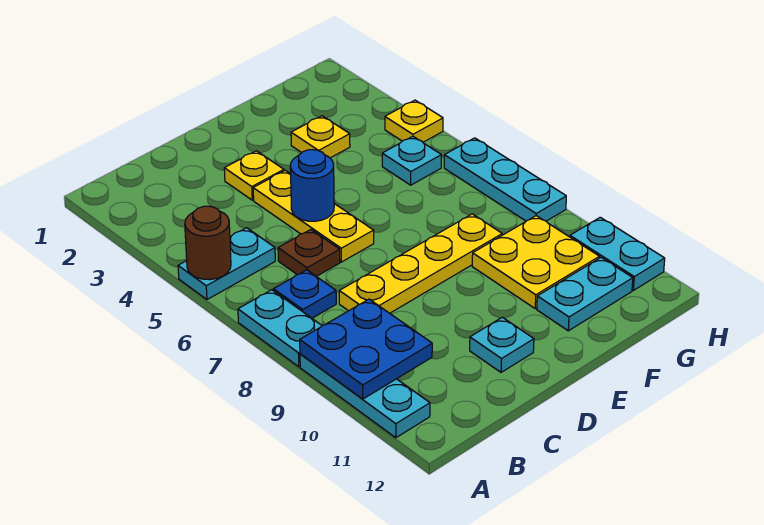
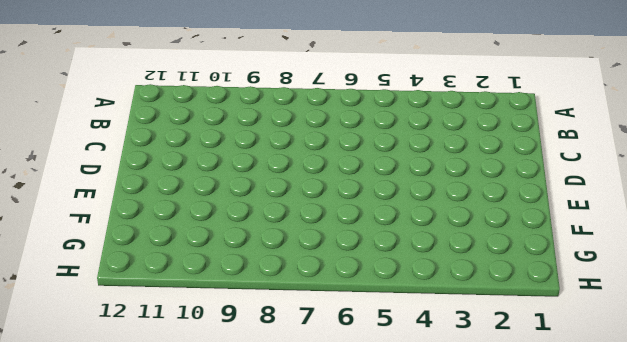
none -> cyan plate A5:B5 level 1
none -> cyan plate A7:A8 level 1
none -> cyan plate A9:A11 level 1

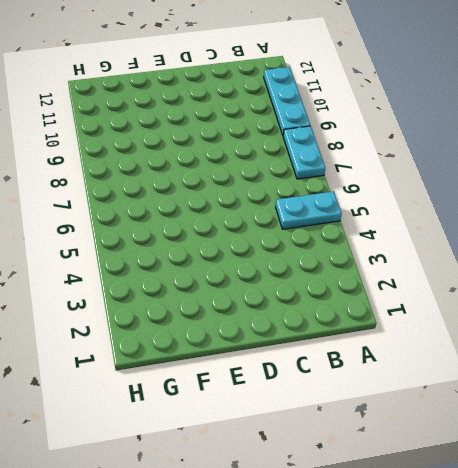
none -> blue plate B7 level 1
none -> brown plate C6 level 1
none -> yellow plate C8:F8 level 1

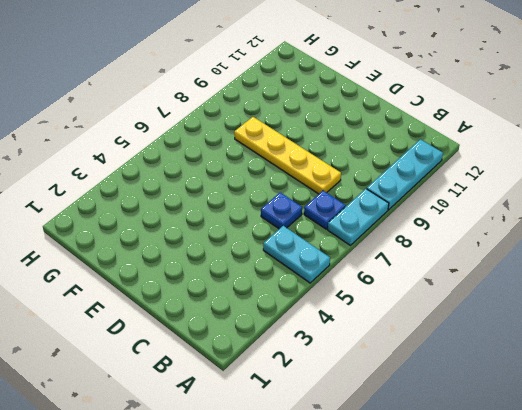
blue plate C6 level 1 -> brown plate C6 level 1
none -> yellow plate D3 level 1
none -> yellow plate D4:D6 level 1
none -> cyan plate D11 level 1

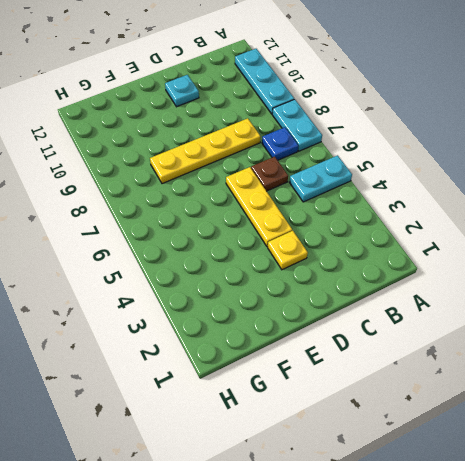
none -> yellow plate F3 level 1
none -> yellow plate F9:G10 level 1
none -> cyan plate F11:G11 level 1

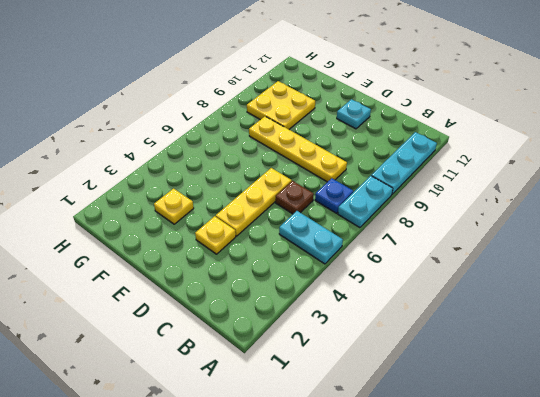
none -> cyan plate F11:G11 level 1
none -> cyan plate G5 level 1
none -> yellow plate H4 level 1

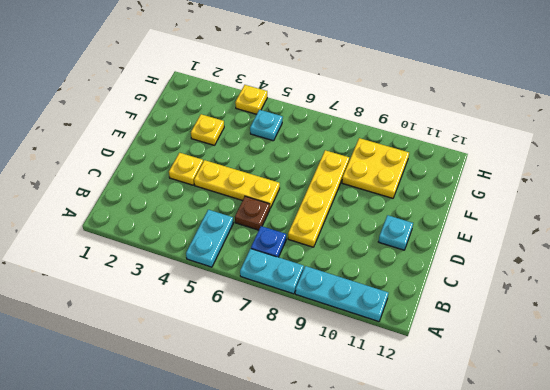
none -> cyan plate F11:G11 level 1
none -> cyan plate H6:H8 level 1
none -> cyan plate H10:H11 level 1

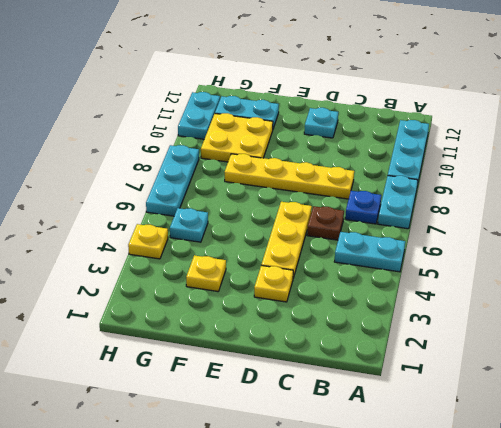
none -> brown round brick A5 level 2
none -> blue plate A9:B10 level 2
none -> blue round brick D5 level 2

